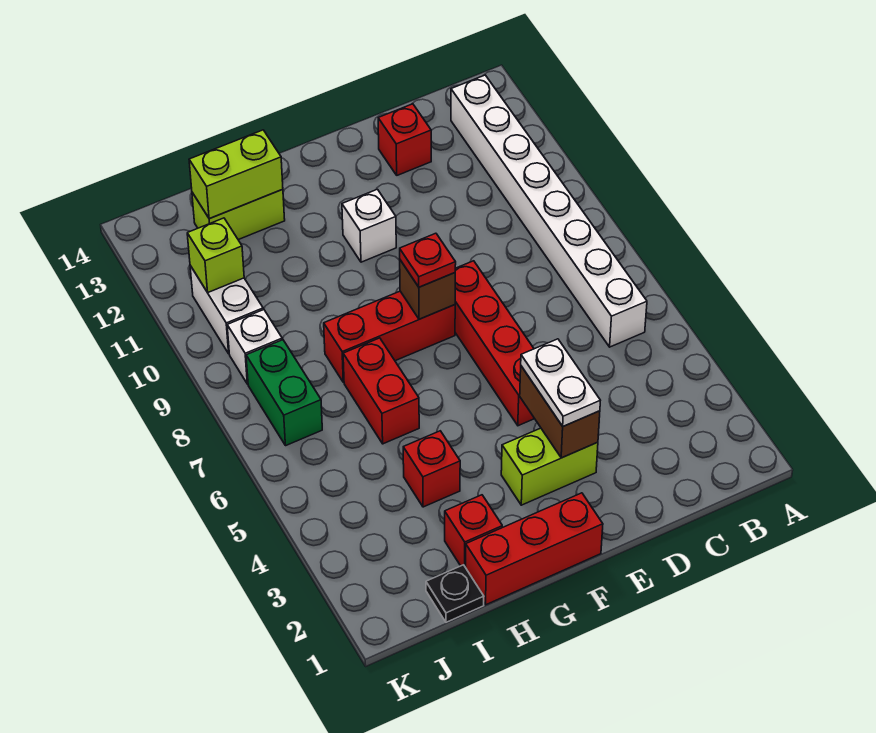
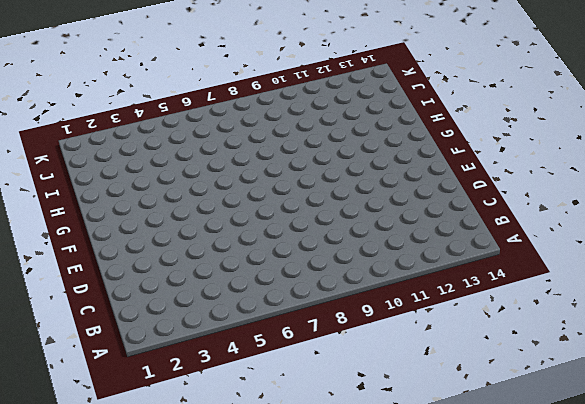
none -> white brick B6:B13 level 1
none -> red brick D13 level 1
none -> lime brick E3:F3 level 1

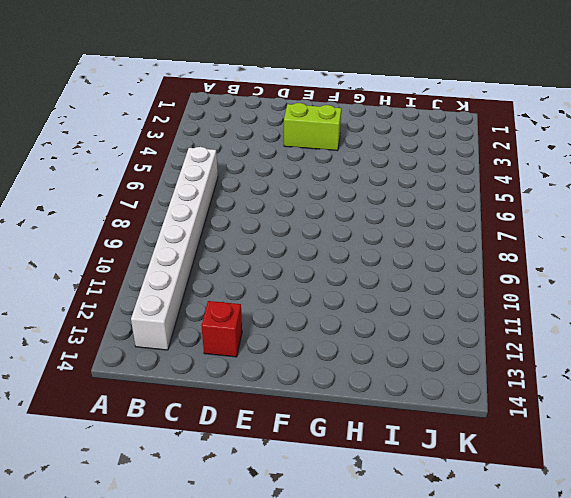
none -> red brick E5:E8 level 1
none -> red brick F1:H1 level 1
none -> red brick F8:H8 level 1

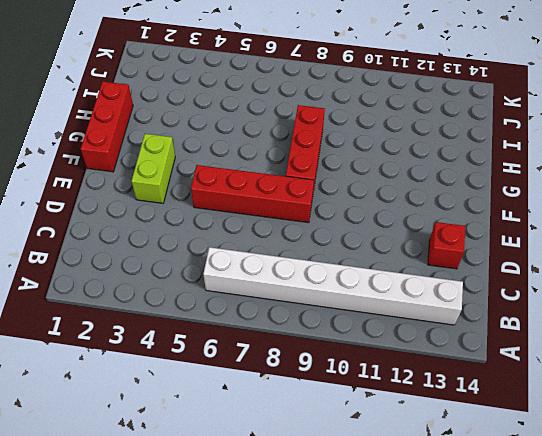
none -> white brick F11 level 1
none -> red brick H2 level 1
none -> red brick H4 level 1

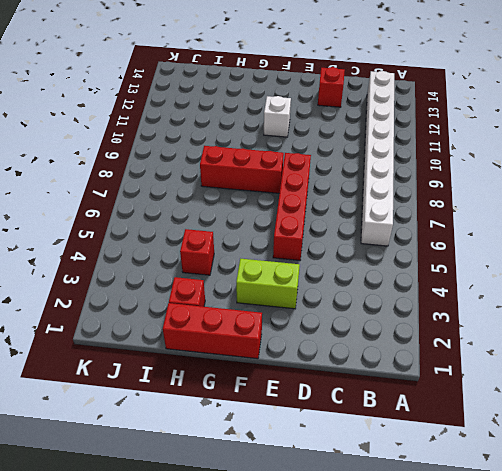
none -> red brick H6:H7 level 1
none -> lime brick H13:I13 level 1
none -> black plate I1 level 1

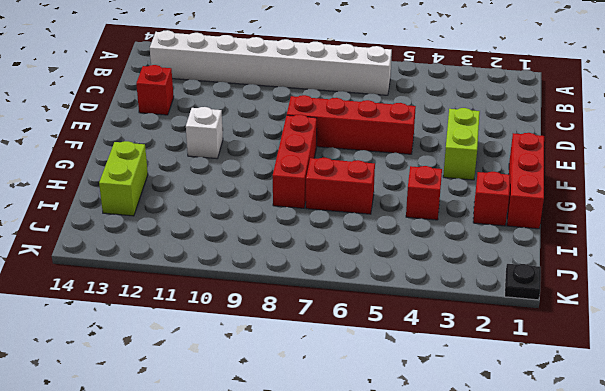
black plate K1 level 1 -> black plate I1 level 1
none -> green brick J7:J8 level 1
none -> white brick J9 level 1
none -> white brick J10:J11 level 1

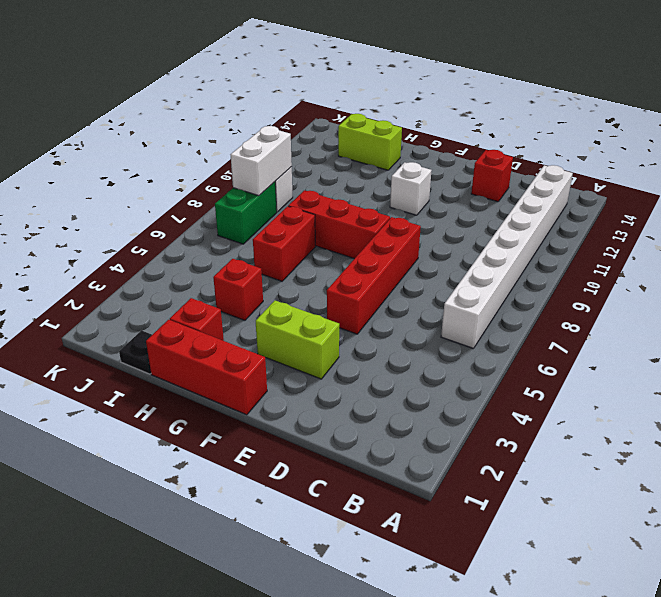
white brick J8:J9 level 2 -> white brick J10:J11 level 1
none -> brown brick E3:E4 level 2
none -> brown brick F8 level 2
none -> lime brick H13:I13 level 2

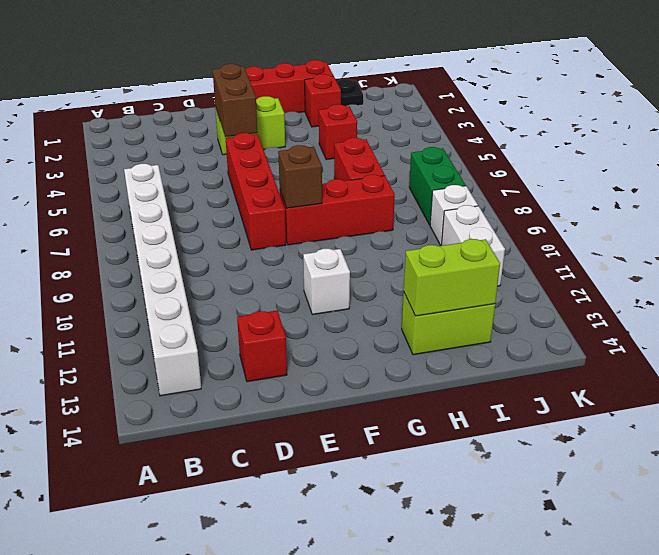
none -> lime brick J11 level 2
none -> white plate E3:E4 level 3
none -> red plate F8 level 3

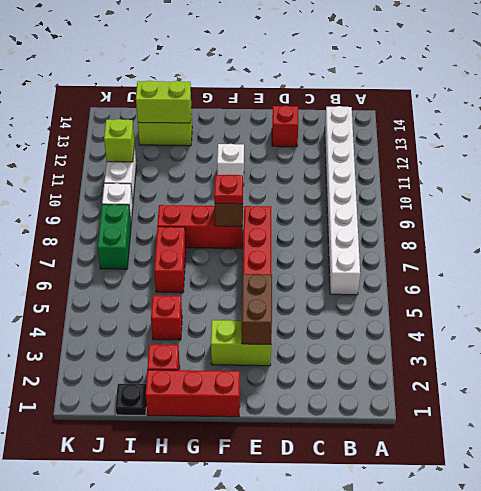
none -> white plate E3:E4 level 3

